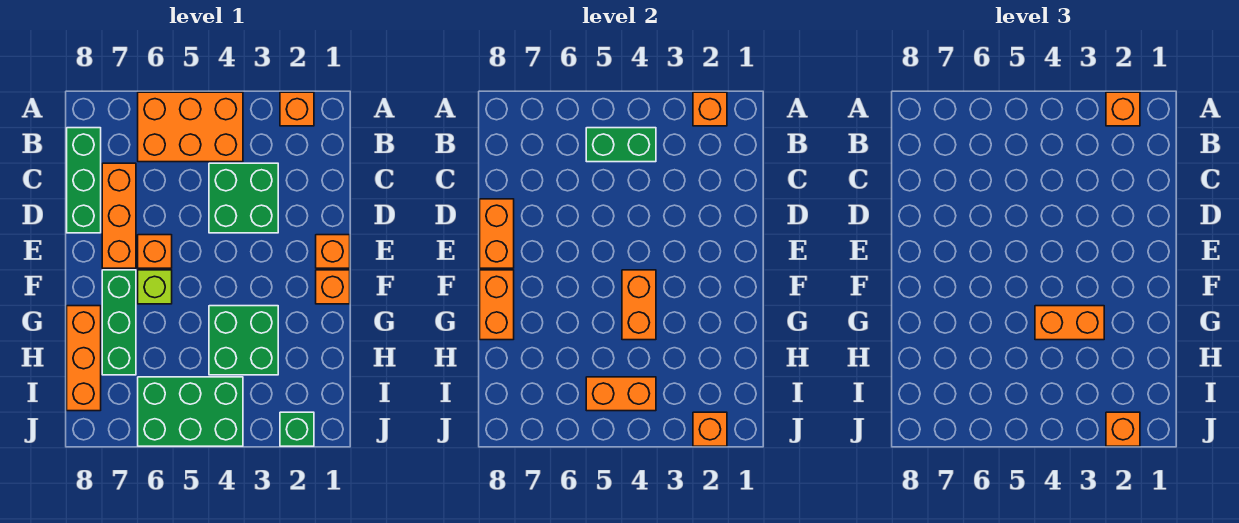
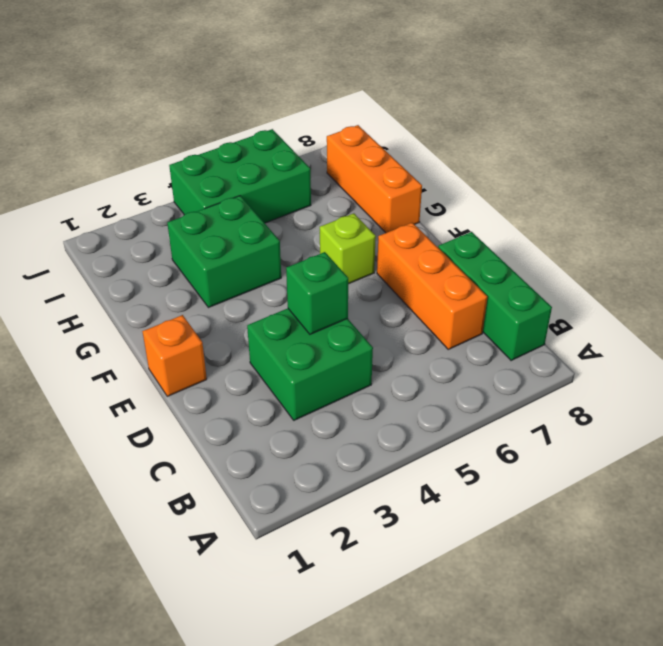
green brick D4 level 2 -> green brick J2 level 1
none -> orange brick A2 level 1
none -> orange brick A4:B6 level 1
none -> orange brick E6 level 1

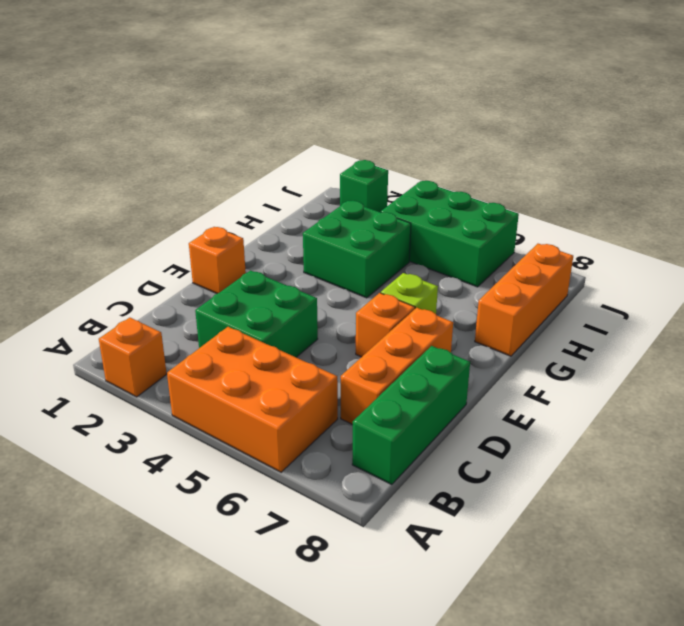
none -> orange brick F1 level 1
none -> green brick F7:H7 level 1
none -> orange brick A2 level 2

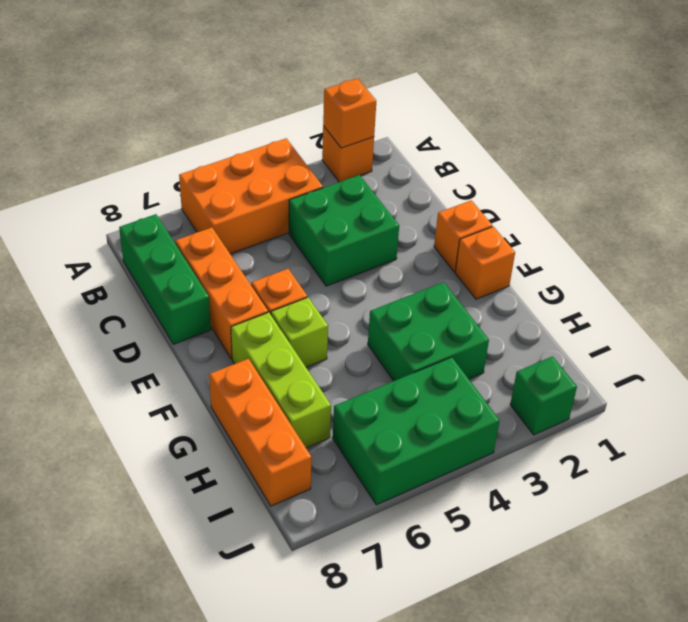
lime brick F7:H7 level 1 -> green brick F7:H7 level 1
none -> green brick B4:B5 level 2
none -> orange brick D8:E8 level 2
none -> orange brick F4:G4 level 2

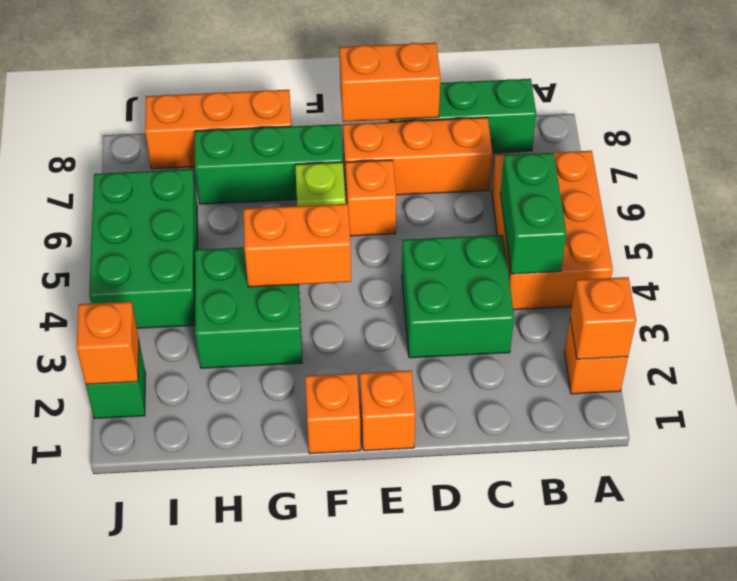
none -> orange brick F8:G8 level 2
none -> orange brick I4:I5 level 2
none -> orange brick A2 level 3

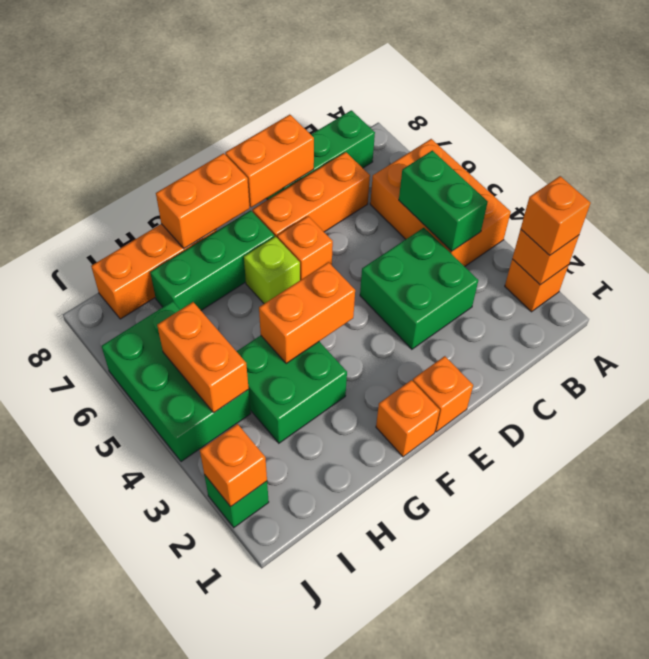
none -> orange brick G3:G4 level 3
none -> orange brick J2 level 3

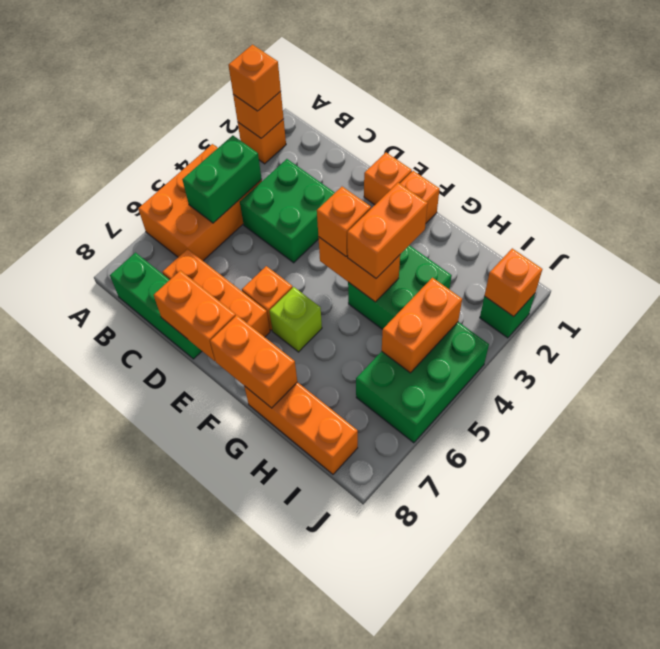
orange brick F4 level 3 -> orange brick J2 level 3
none -> green brick F7:H7 level 1

